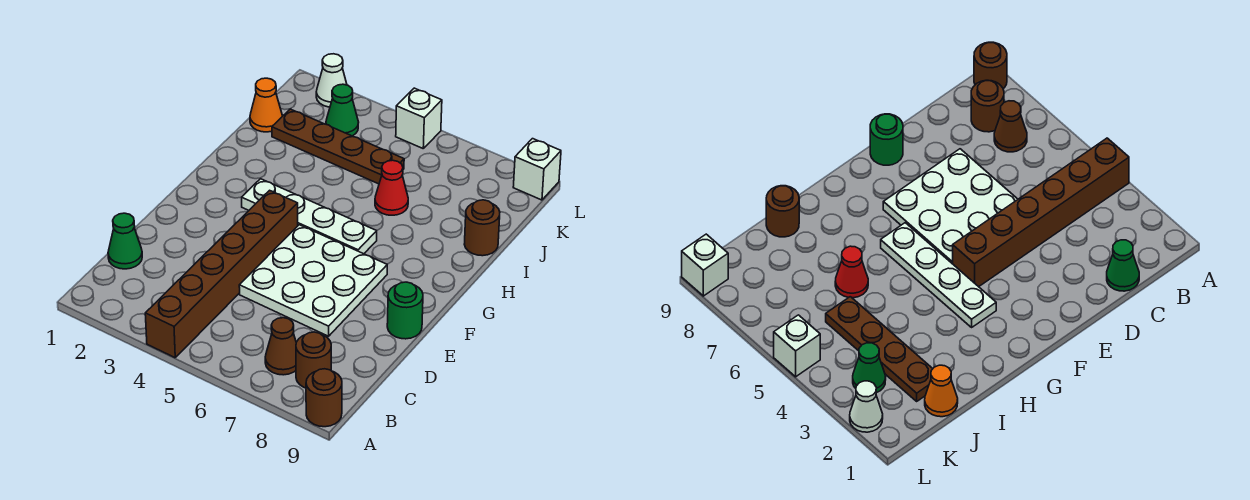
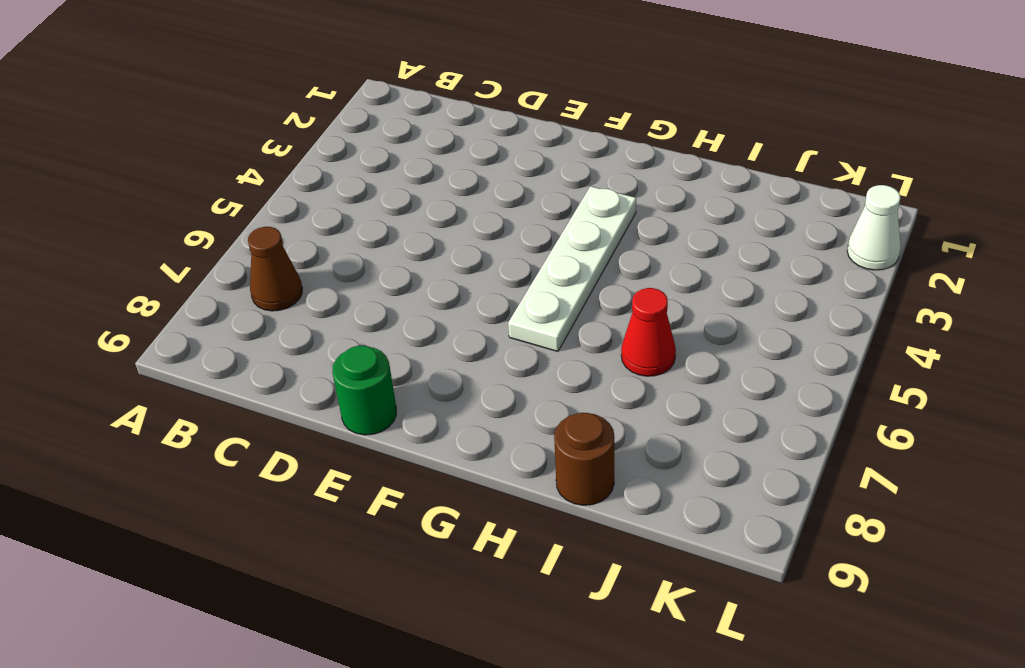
none -> brown brick A4:F4 level 1
none -> brown round brick A9 level 1
none -> brown round brick B8 level 1

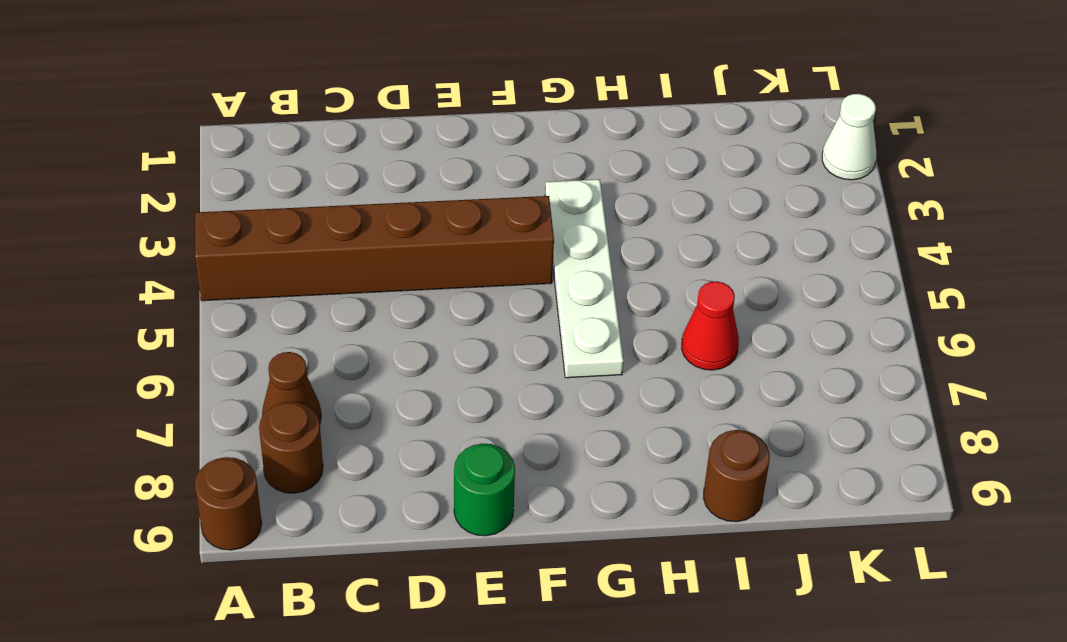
none -> green cone C1 level 1
none -> white plate D5:F7 level 1
none -> orange cone J1 level 1

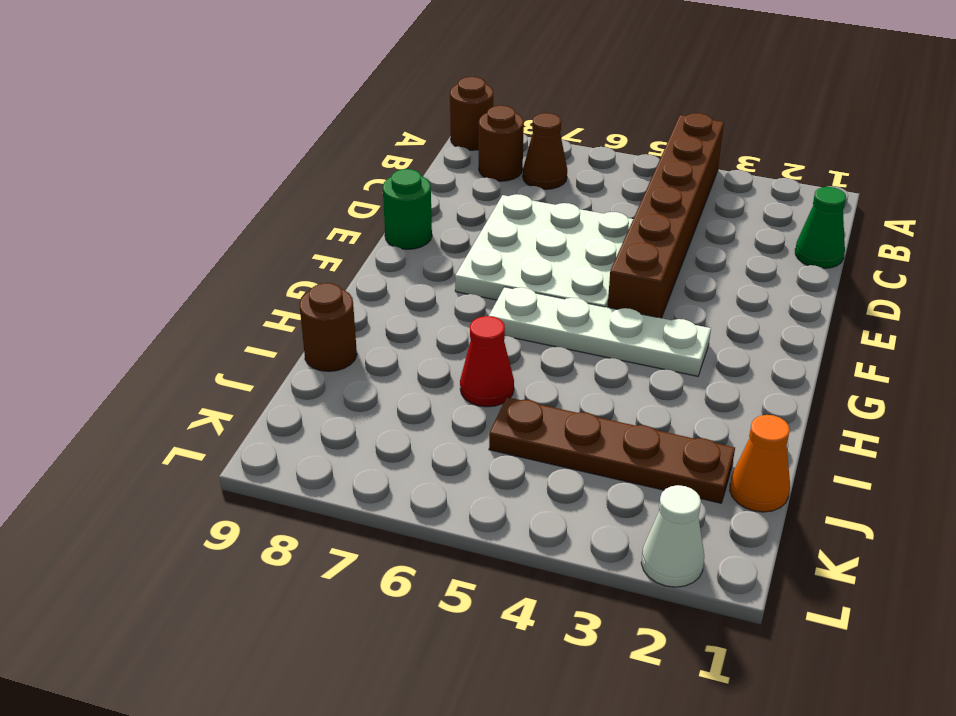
none -> green cone K3 level 1
none -> white brick L5 level 1
none -> white brick L9 level 1

